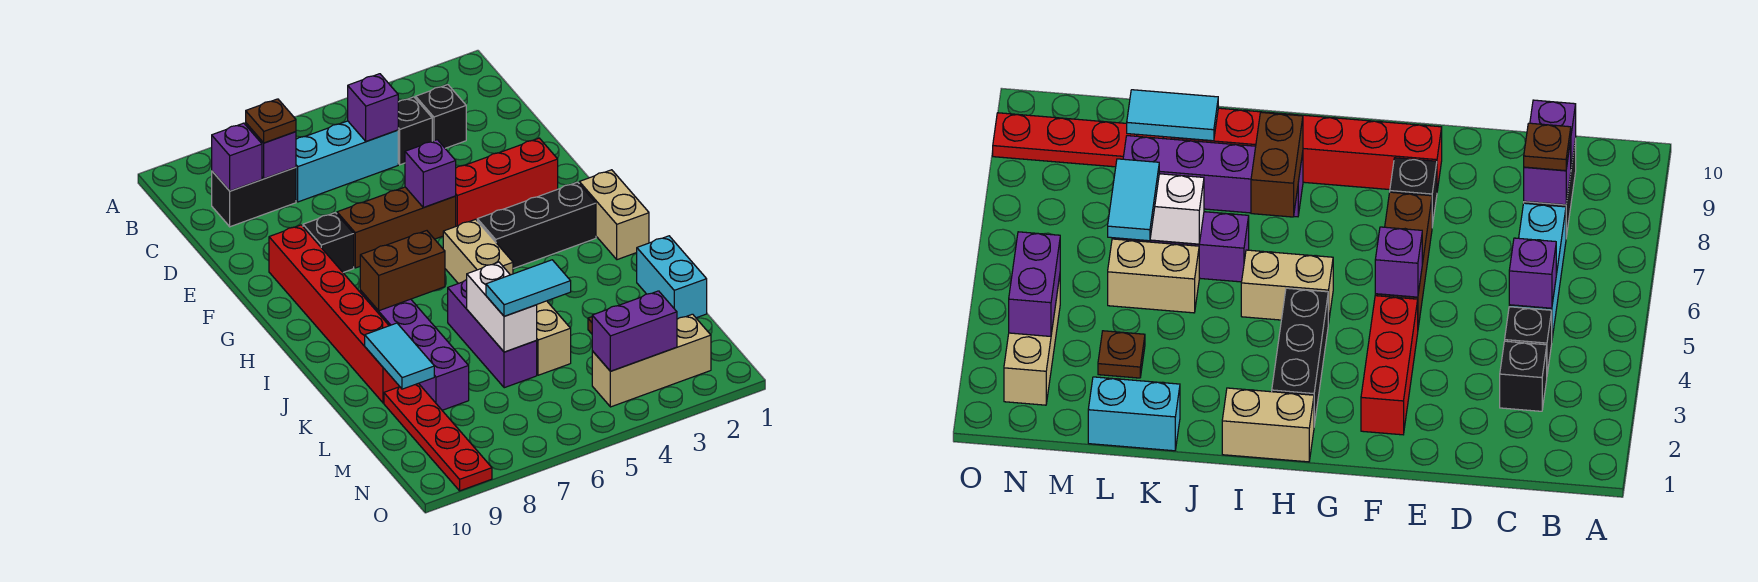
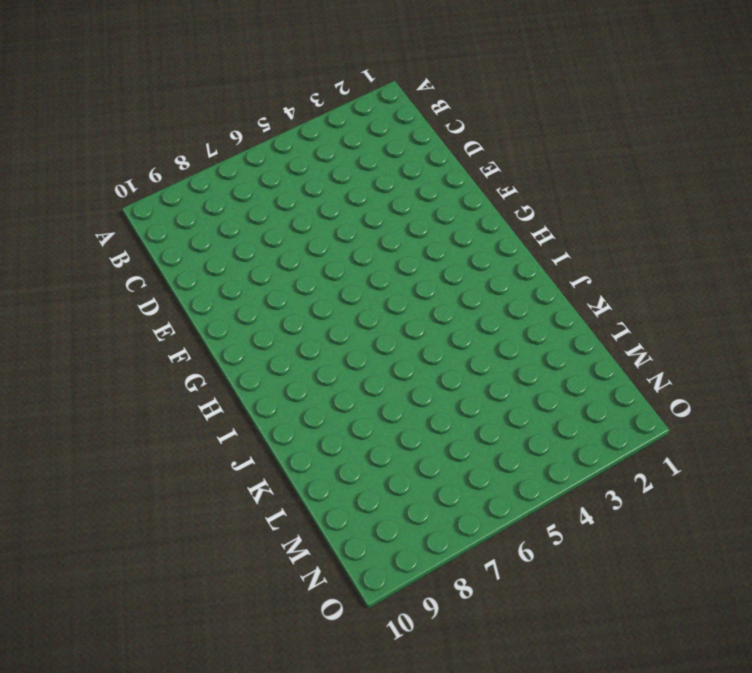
none -> black brick C3 level 1
none -> black brick C4 level 1
none -> cyan brick C5:C7 level 1

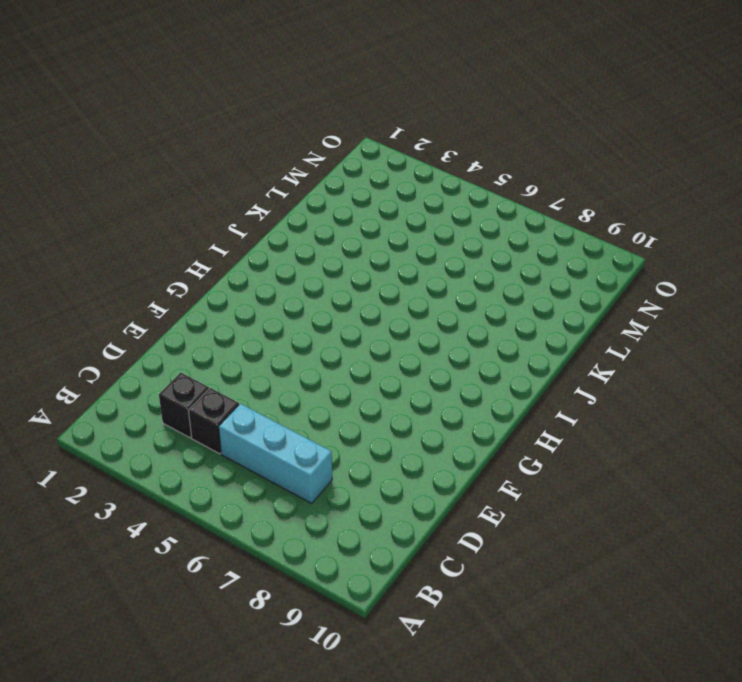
none -> black brick C8:C9 level 1
none -> red brick F2:F4 level 1
none -> brown brick F5:F7 level 1

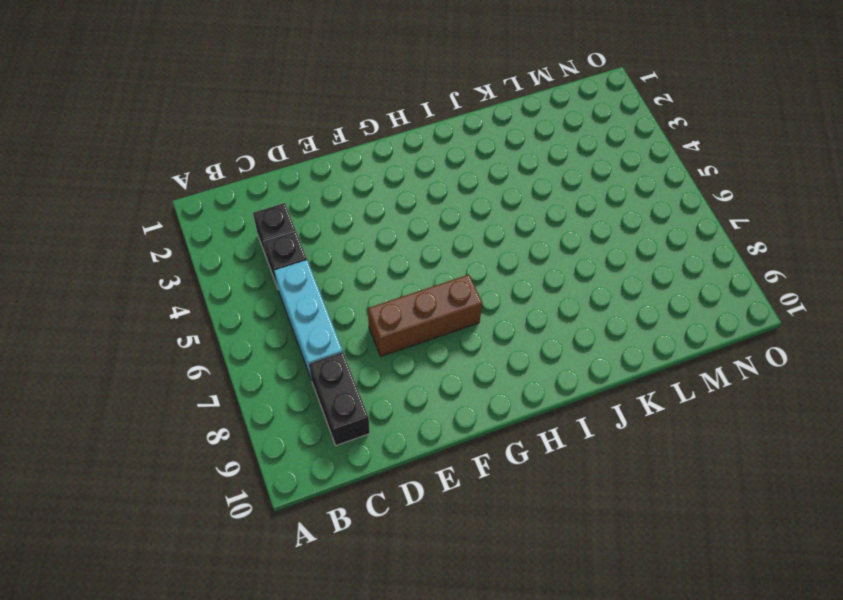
brown brick E7:G7 level 1 -> brown brick F5:F7 level 1
none -> red brick F2:F4 level 1
none -> black brick F8 level 1
none -> red brick F9:K9 level 1

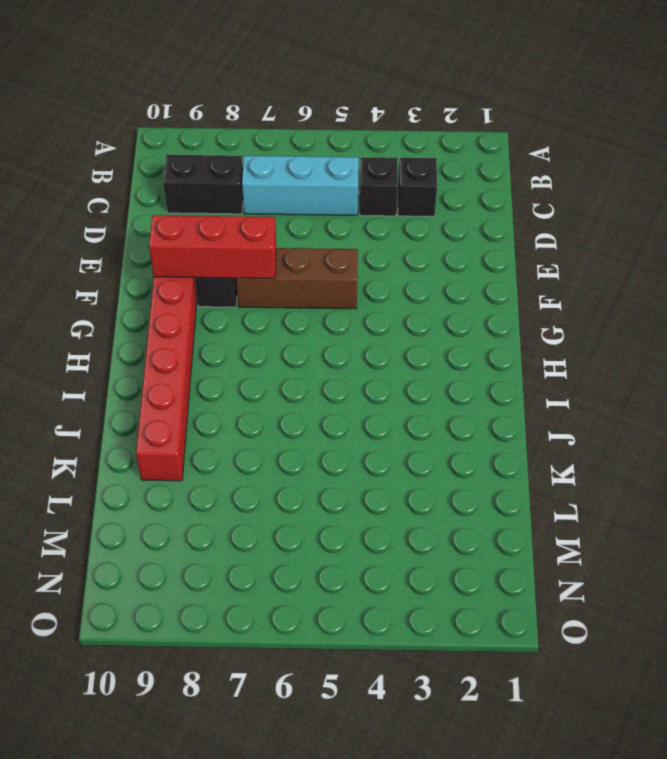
red brick F7:F9 level 2 -> red brick F2:F4 level 1
none -> tan brick H1:I1 level 1
none -> black brick H2:H4 level 1
none -> tan brick H5:I5 level 1

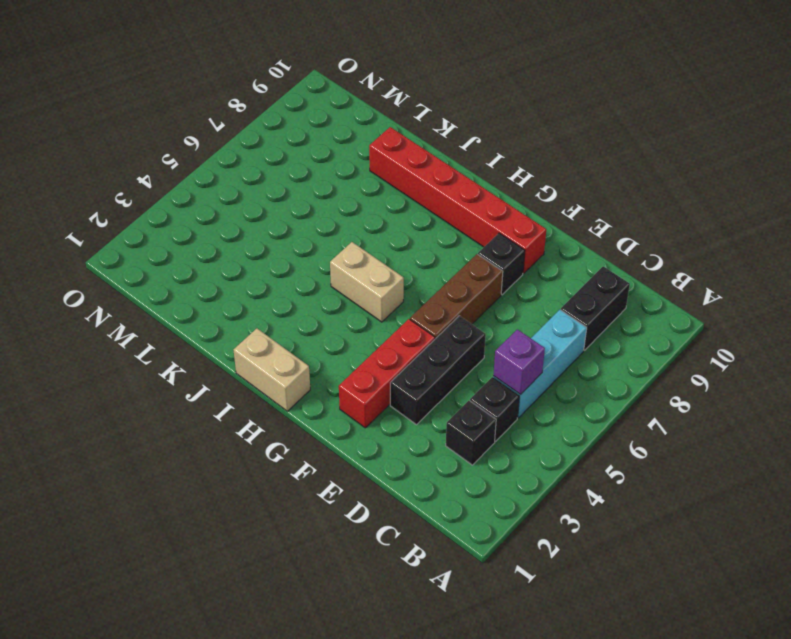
black brick E3:E5 level 1 -> black brick H2:H4 level 1
none -> purple brick I8:L8 level 1
none -> purple brick J6:L6 level 1
none -> cyan brick K1:L1 level 1

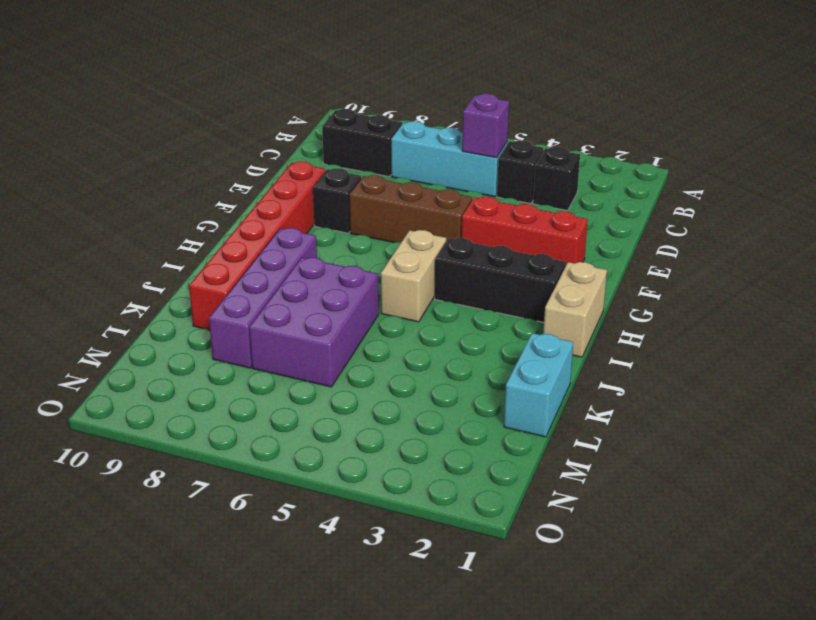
purple brick J6:L7 level 1 -> purple brick J6:L6 level 1
none -> tan brick K5:L5 level 1
none -> brown plate L3 level 1
none -> red plate L9:O9 level 1

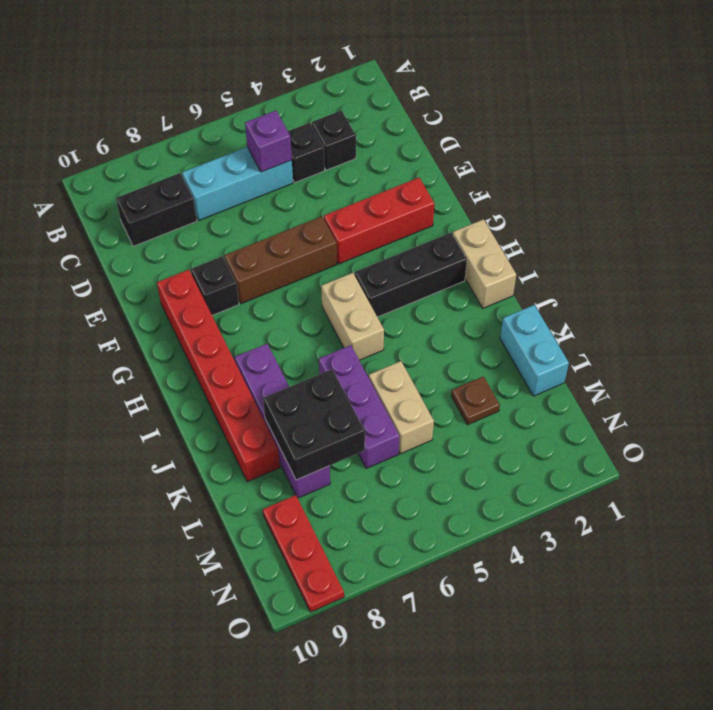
black brick K7:L8 level 2 -> none
red plate M9:O9 level 1 -> red plate L9:O9 level 1
none -> tan brick N2:N4 level 1
none -> purple brick C8 level 2
none -> purple brick C9 level 2

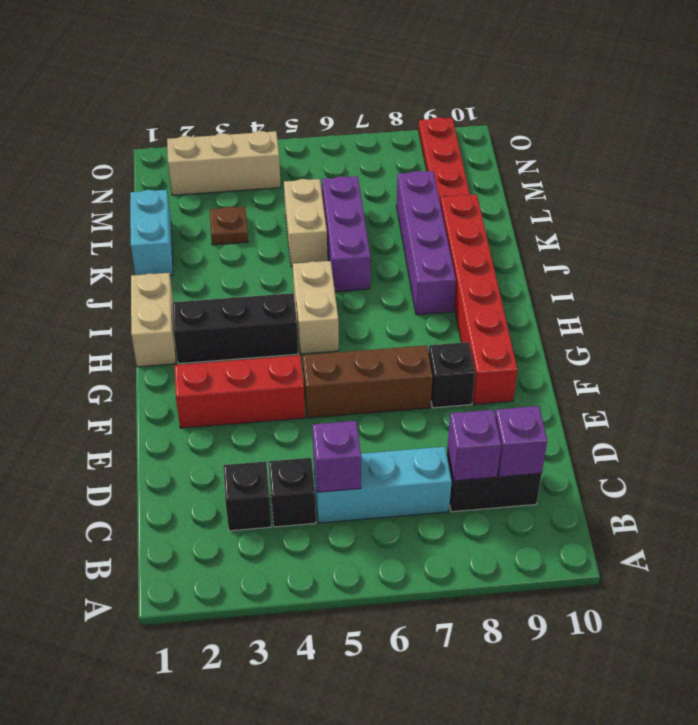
none -> purple brick F5 level 2
none -> brown brick I7:I8 level 2
none -> white brick K6:L6 level 2

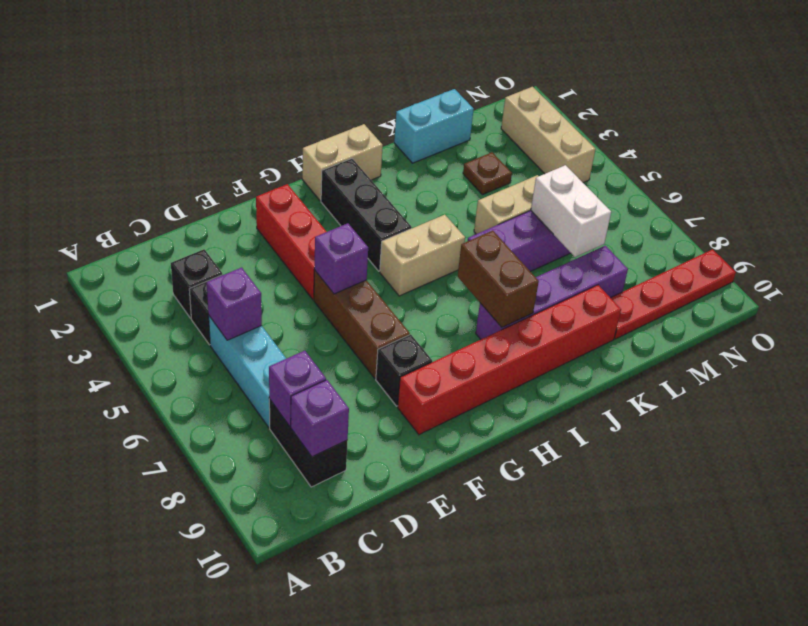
white brick L6:L7 level 2 -> white brick K6:L6 level 2
none -> cyan tile K9:L9 level 2
none -> purple brick N3:N4 level 2
none -> brown plate C8 level 3

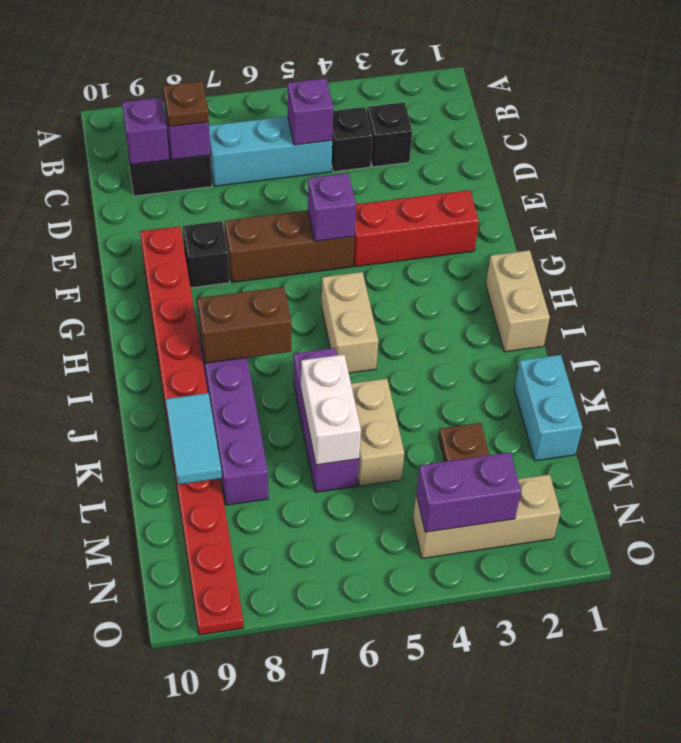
none -> black brick H2:H4 level 1
none -> cyan tile L5:L6 level 3

